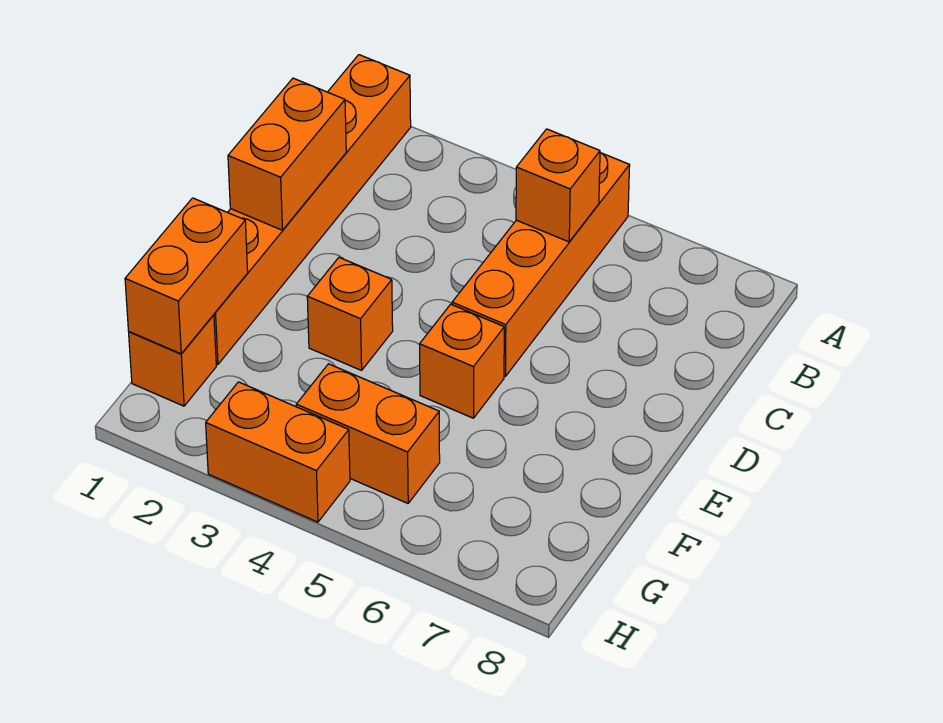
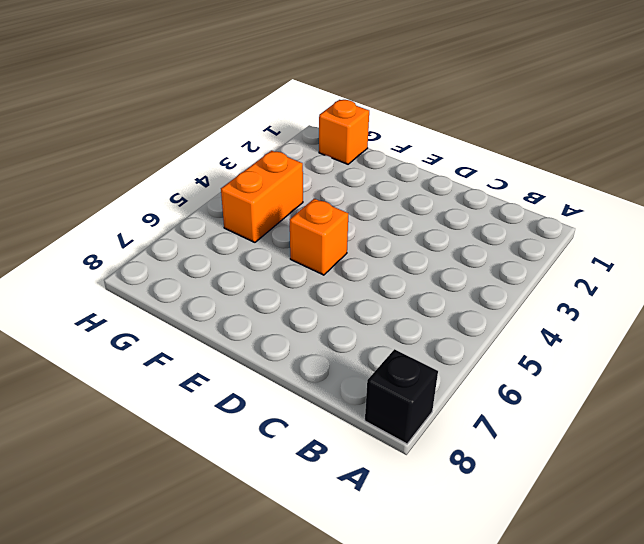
black brick A8 level 1 -> none
none -> orange brick A1:F1 level 1
none -> orange brick A5:D5 level 1

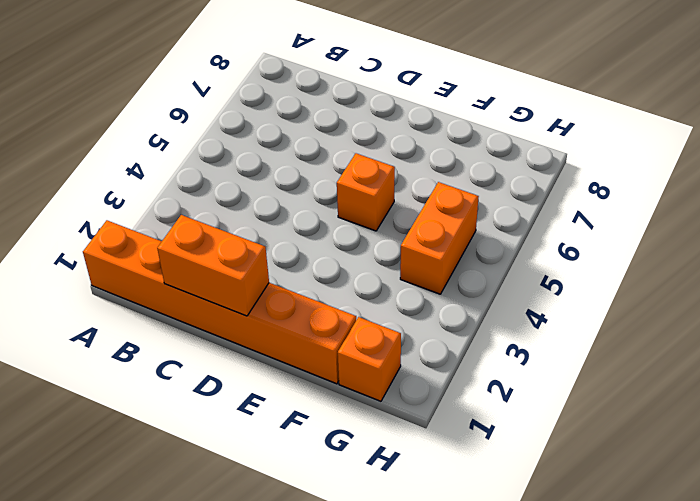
none -> orange brick A5:D5 level 1
none -> orange brick E3 level 1

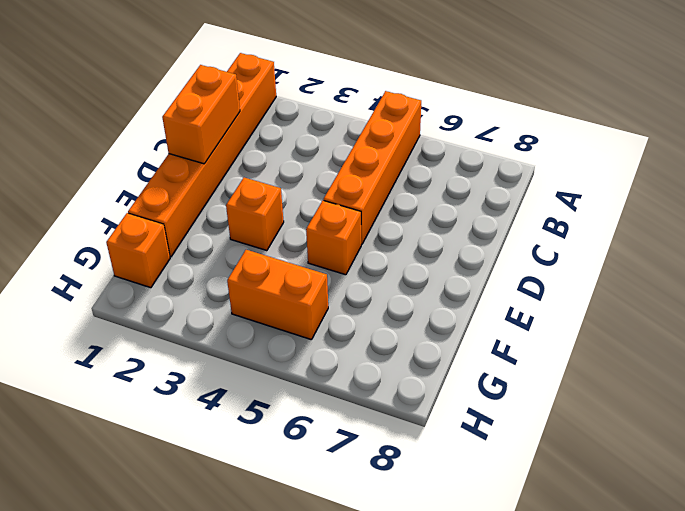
none -> orange brick H3:H4 level 1
none -> orange brick B5 level 2

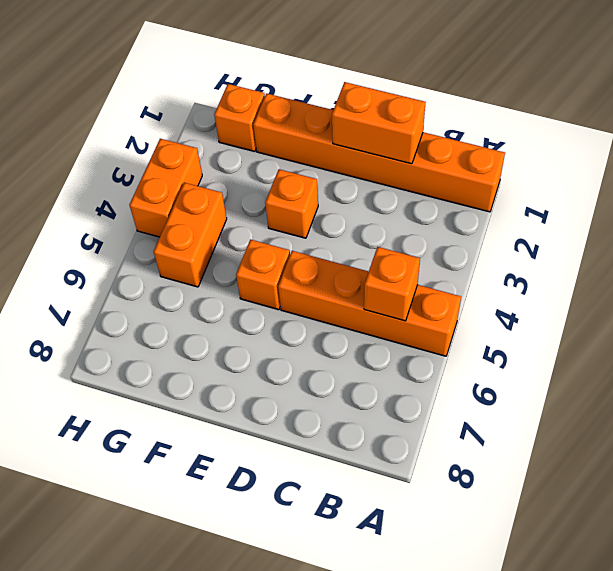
none -> orange brick F1:G1 level 2

